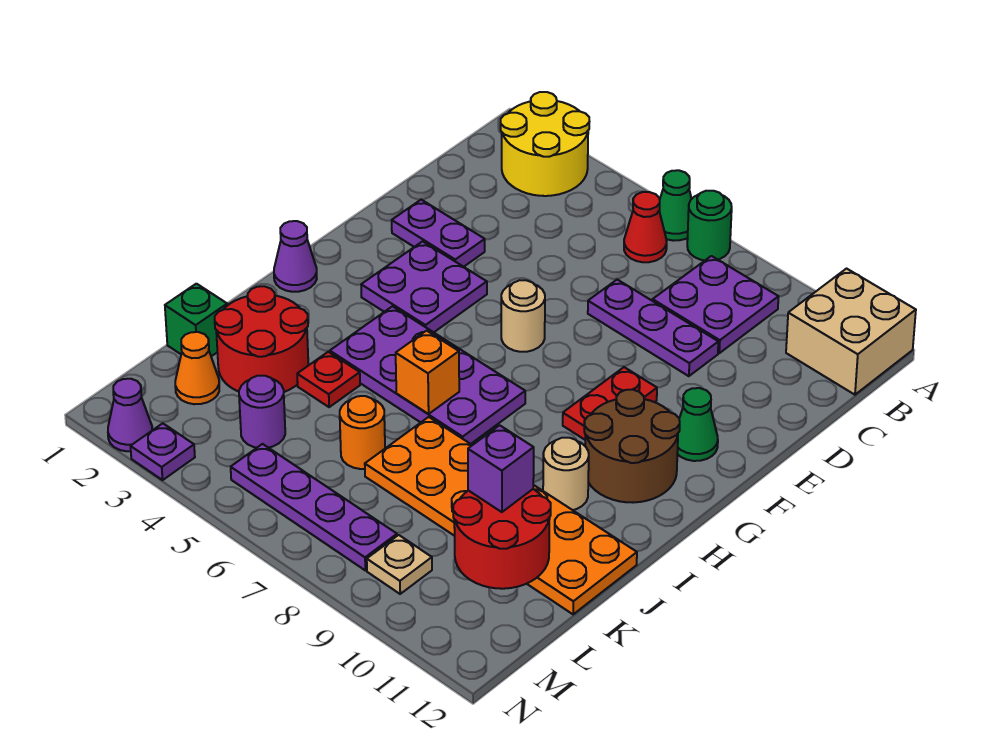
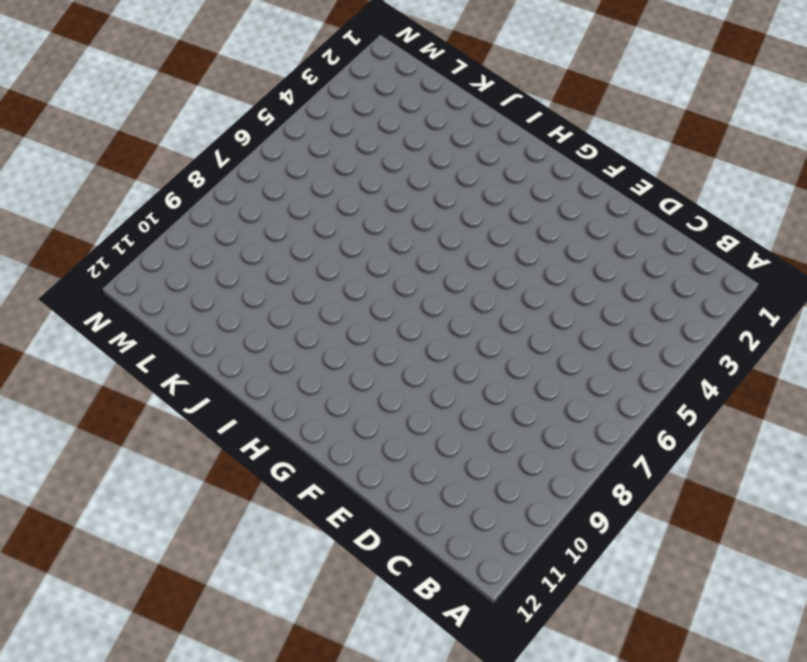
none -> yellow round brick A2:B3 level 1
none -> green cone A6 level 1
none -> green round brick A7 level 1
none -> tan brick A11:B12 level 1

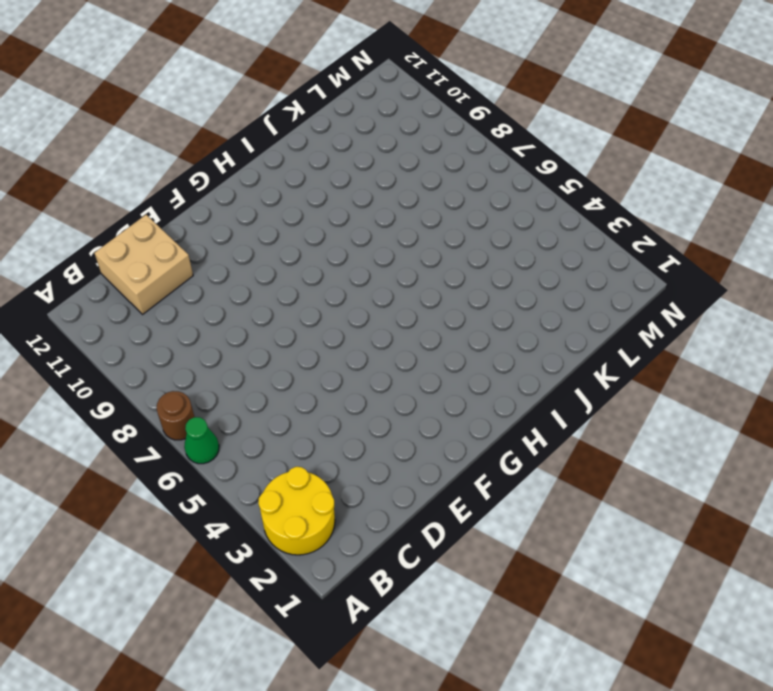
brown round brick A7 level 1 -> green round brick A7 level 1
tan brick C11:D12 level 1 -> tan brick A11:B12 level 1
none -> red cone B6 level 1
none -> purple plate B8:C9 level 1
none -> purple plate D7:D9 level 1
none -> purple plate E2:E3 level 1

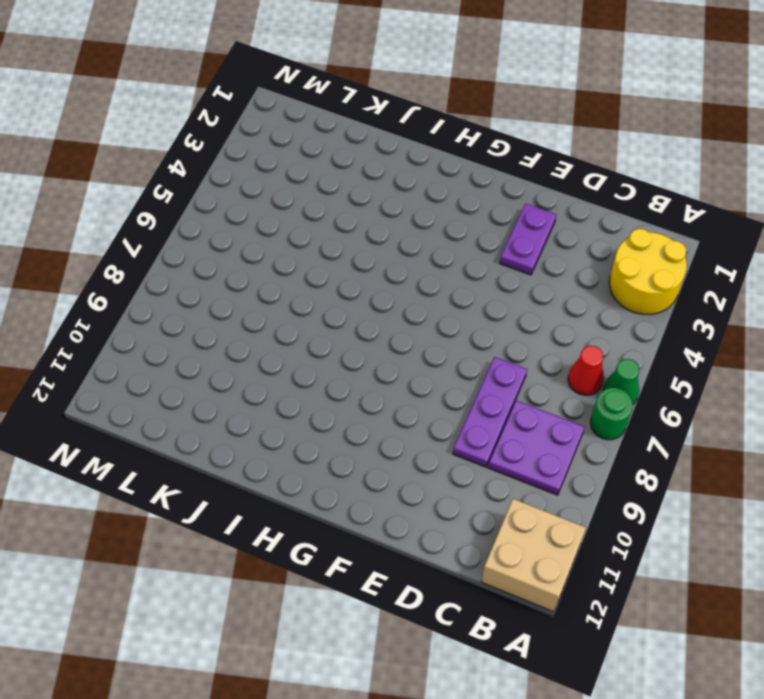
none -> purple plate F3:G4 level 1
none -> tan round brick F6 level 1
none -> red plate F9:G9 level 1
none -> green cone F11 level 1

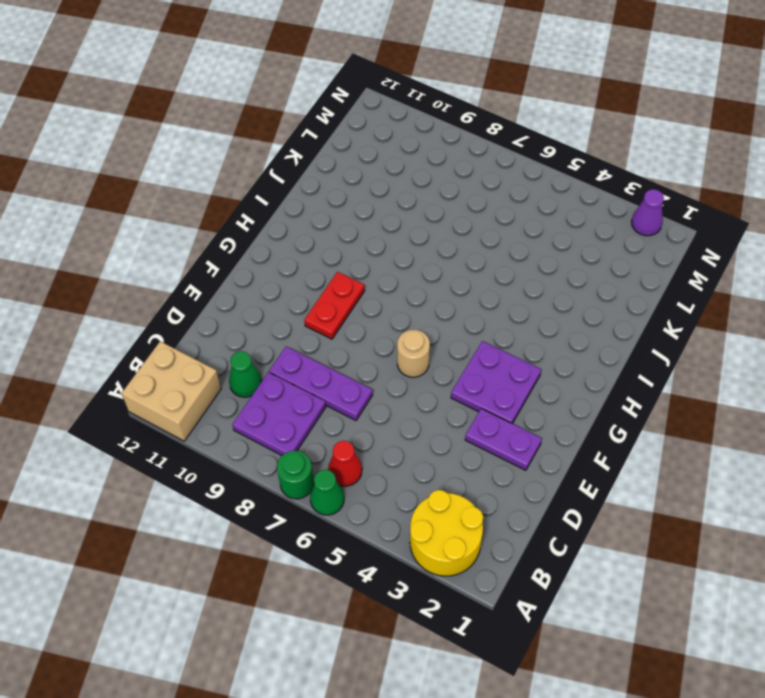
green cone C10 level 1 -> green cone F11 level 1
none -> brown round brick G10:H11 level 1
none -> purple cone H1 level 1
none -> purple plate H4:I7 level 1
none -> tan round brick I10 level 1

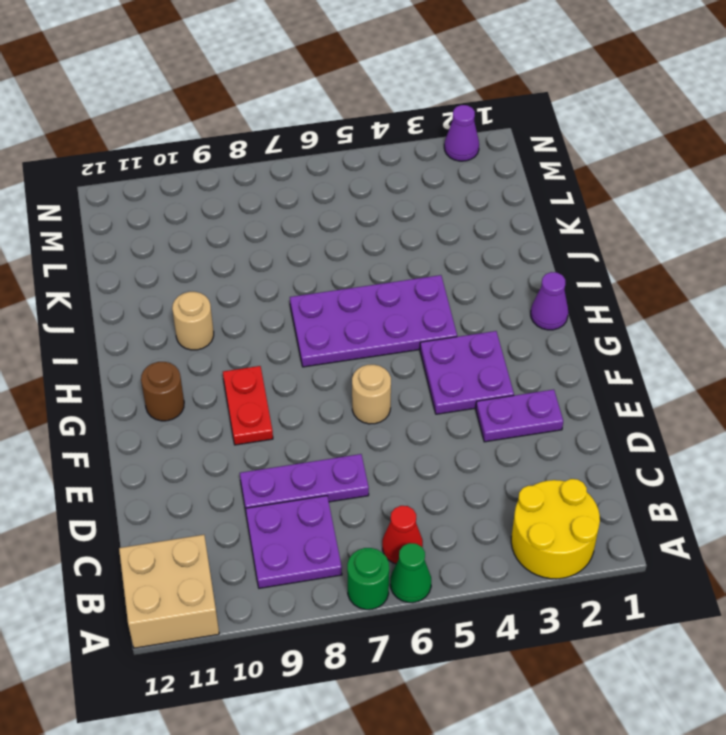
brown round brick G11 level 1 -> brown round brick G10:H11 level 1
none -> green cone F11 level 1
none -> red round brick J2:K3 level 1
none -> red plate J4 level 1
none -> orange plate J7:K12 level 1

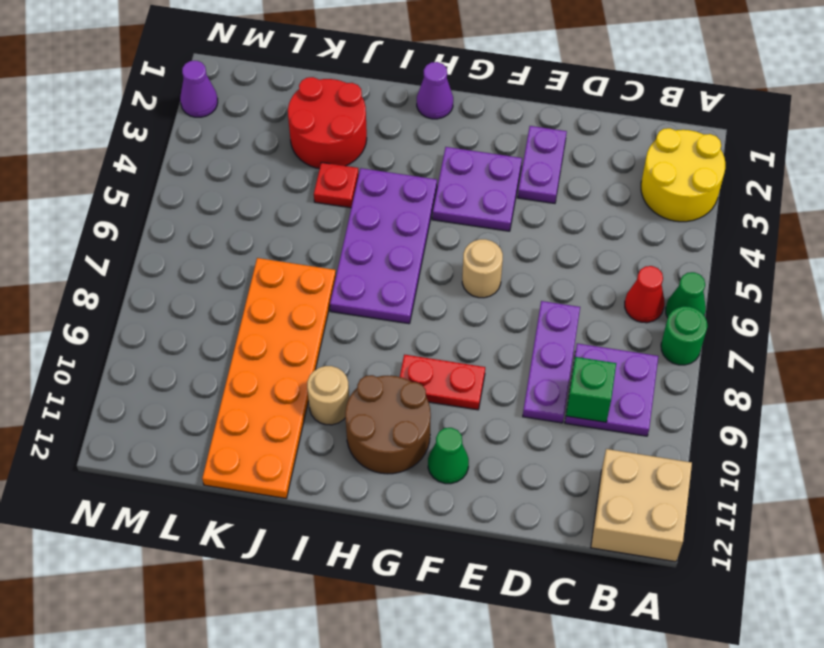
green brick C9 level 2 -> green brick K1 level 1
none -> orange round brick K6 level 1
none -> orange cone L2 level 1
none -> purple round brick L4 level 1
none -> purple plate M5:M8 level 1

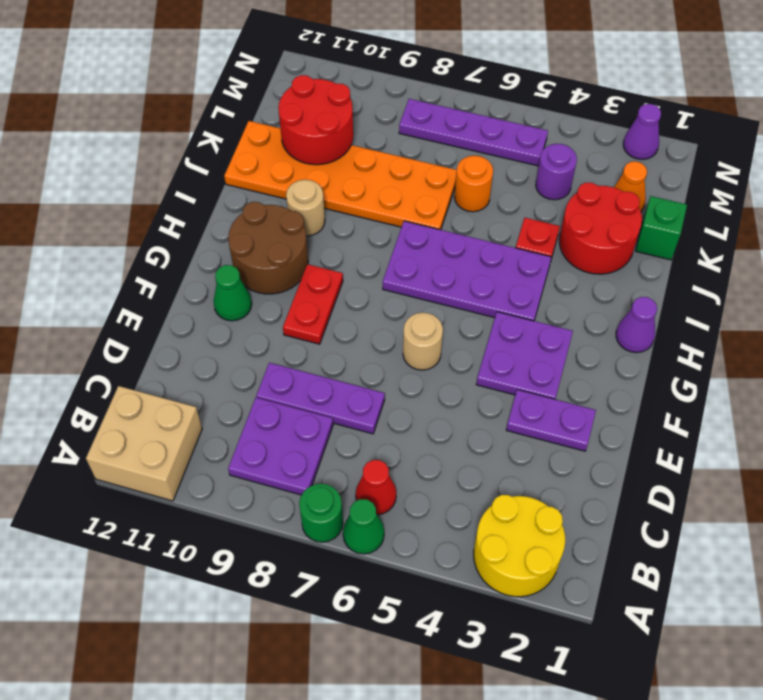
none -> tan plate M9 level 1
none -> purple plate N3 level 1
none -> orange brick I6 level 2
none -> purple brick K10 level 3

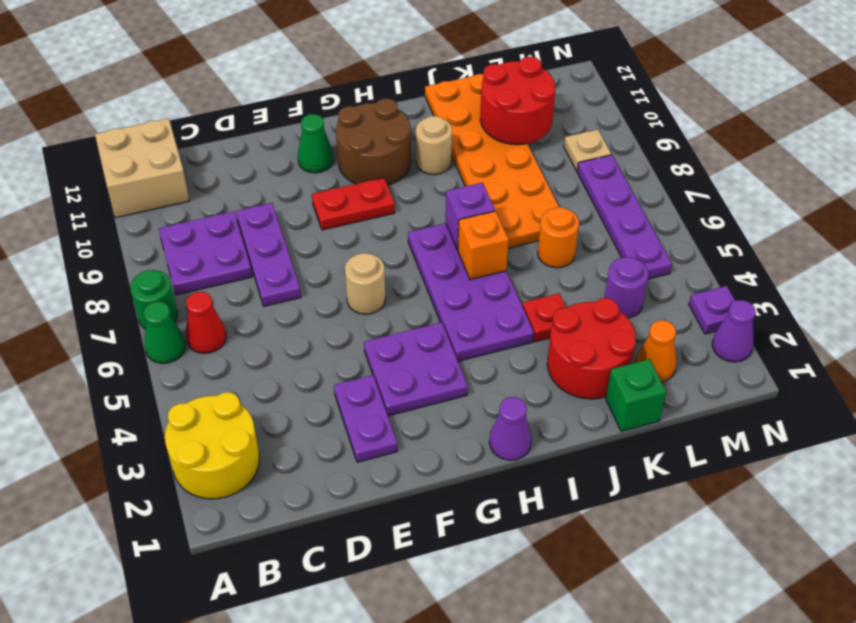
purple brick I7 level 2 -> purple brick K10 level 3

